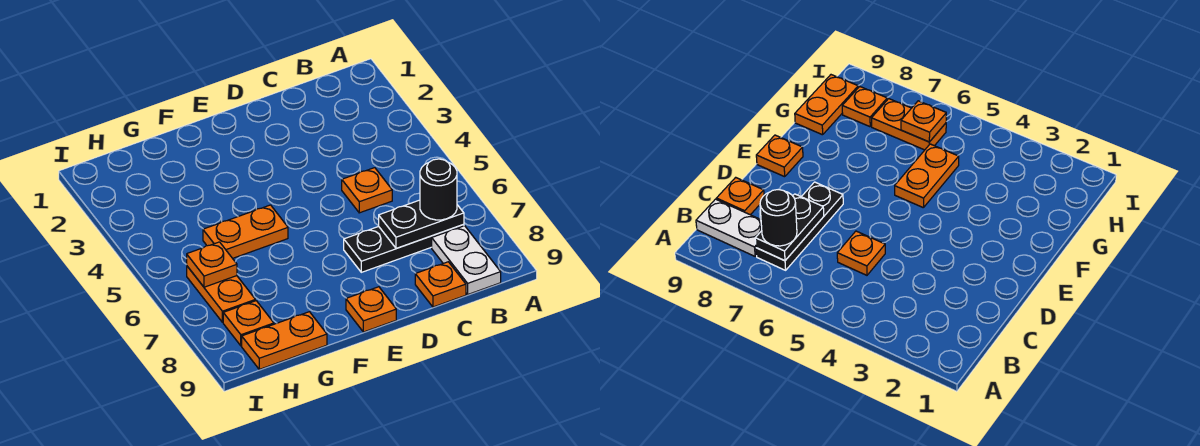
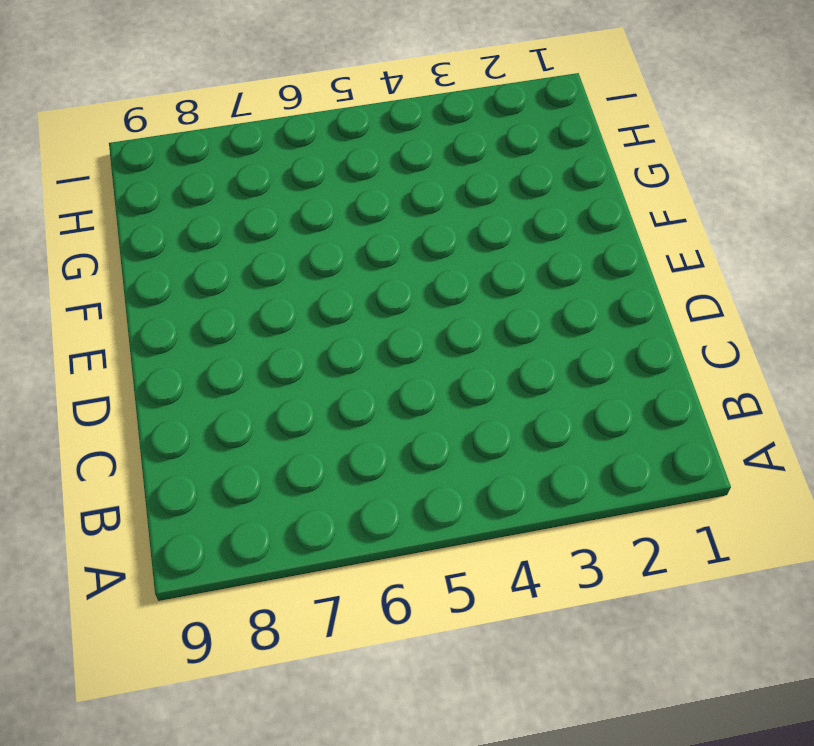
none -> black plate B7:D7 level 1
none -> white plate B8:B9 level 1
none -> orange plate C5 level 1

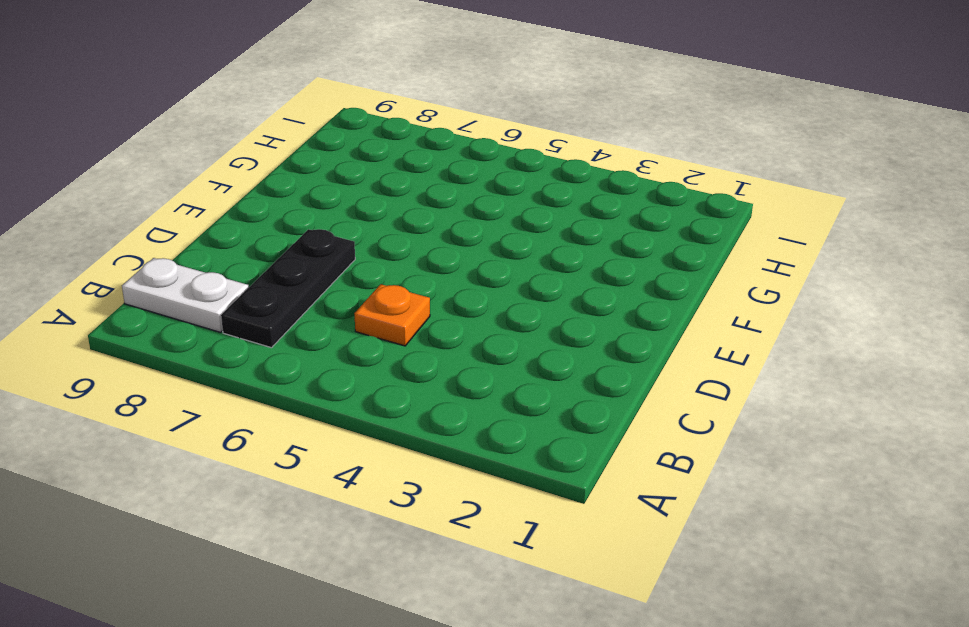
none -> orange plate C9 level 1
none -> orange plate E9 level 1
none -> orange plate F5:G5 level 1

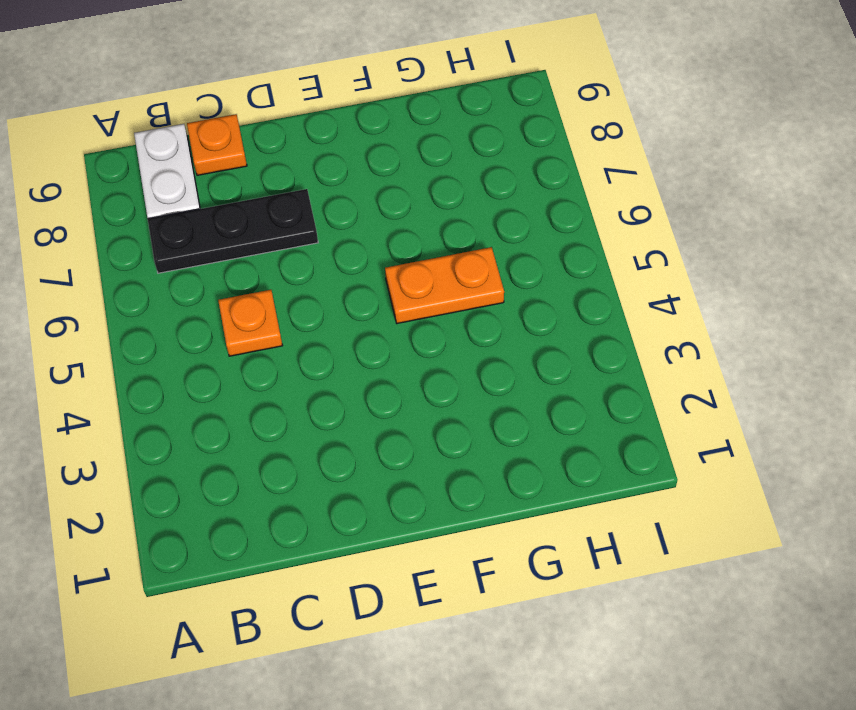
none -> orange plate E9 level 1
none -> orange plate G9:H9 level 1
none -> orange plate H6:H7 level 1

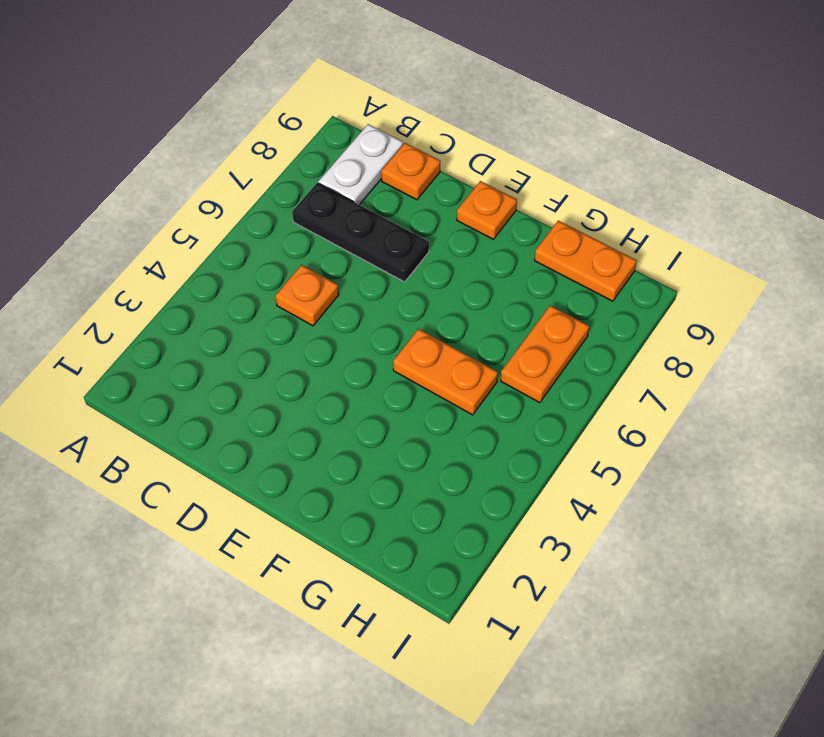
none -> orange plate H8 level 1
none -> black plate B7:C7 level 2
none -> orange plate H6 level 2

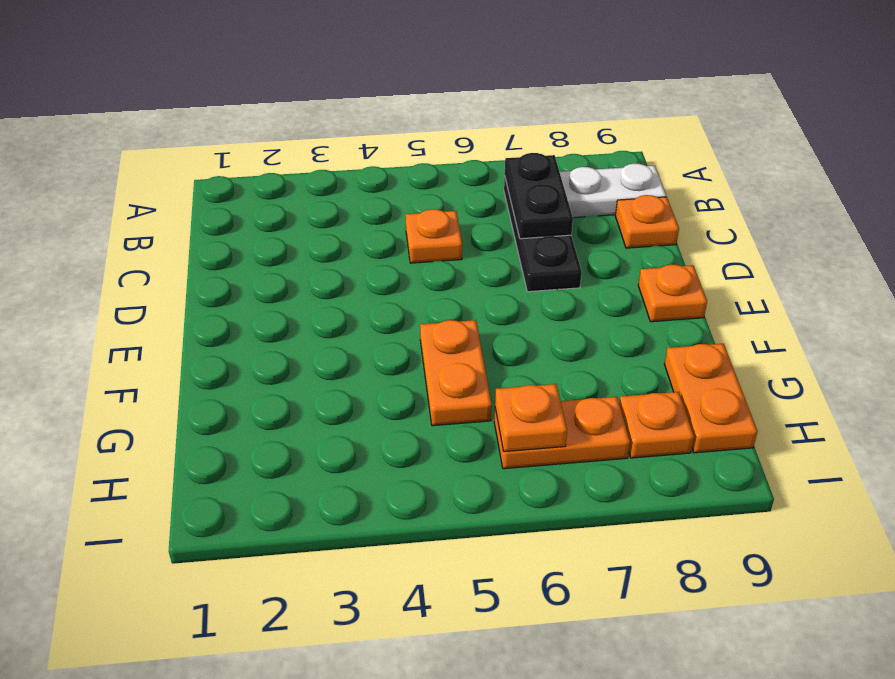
none -> black round brick B7 level 3

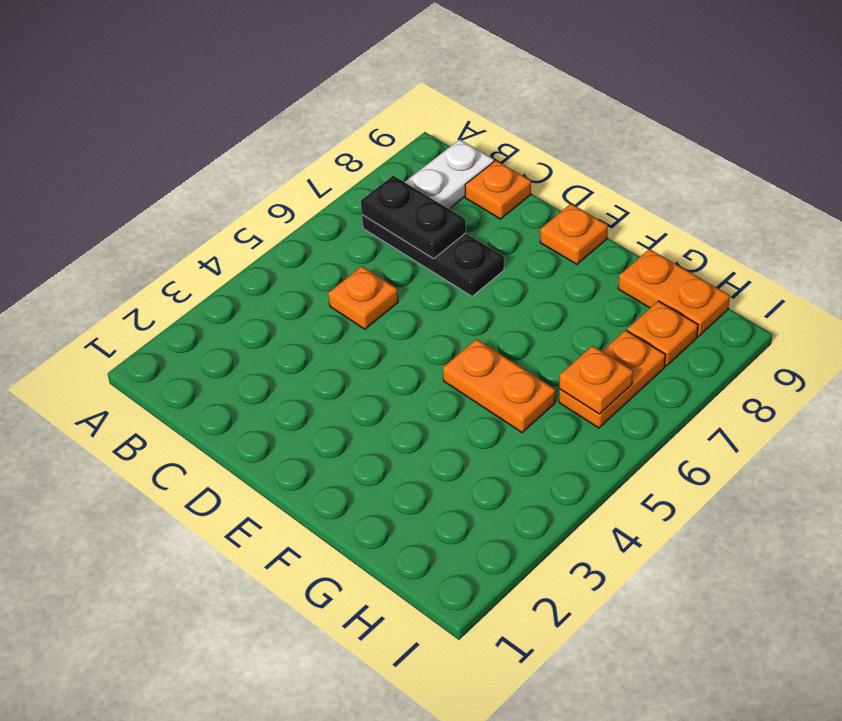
none -> black round brick B7 level 3

